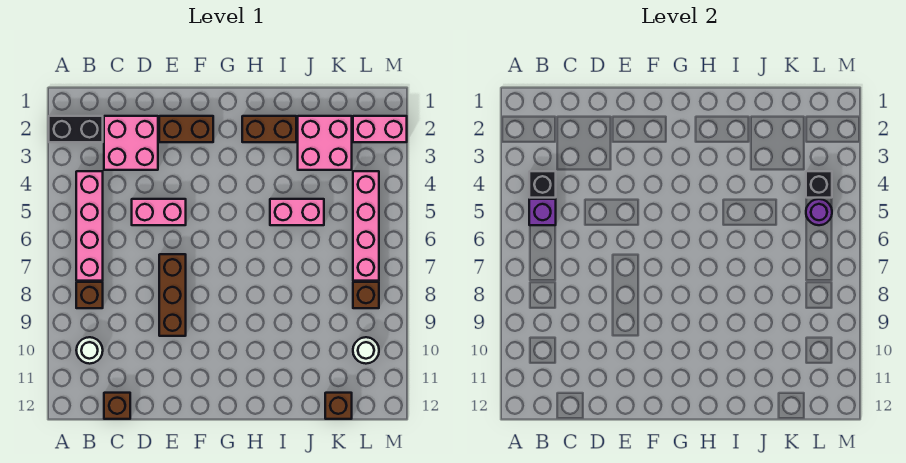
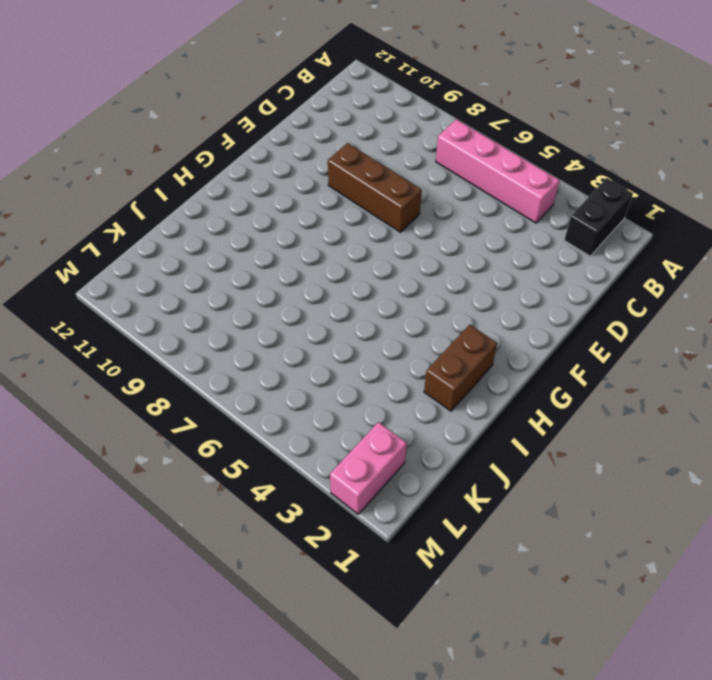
none -> brown brick B8 level 1
none -> white round brick B10 level 1
none -> pink brick C2:D3 level 1

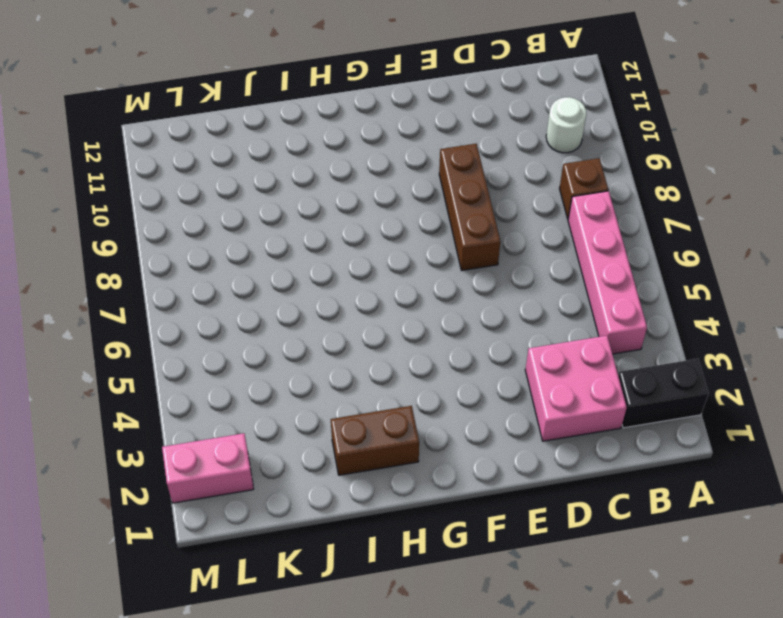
none -> brown brick C12 level 1
none -> pink brick D5:E5 level 1
none -> brown brick E2:F2 level 1

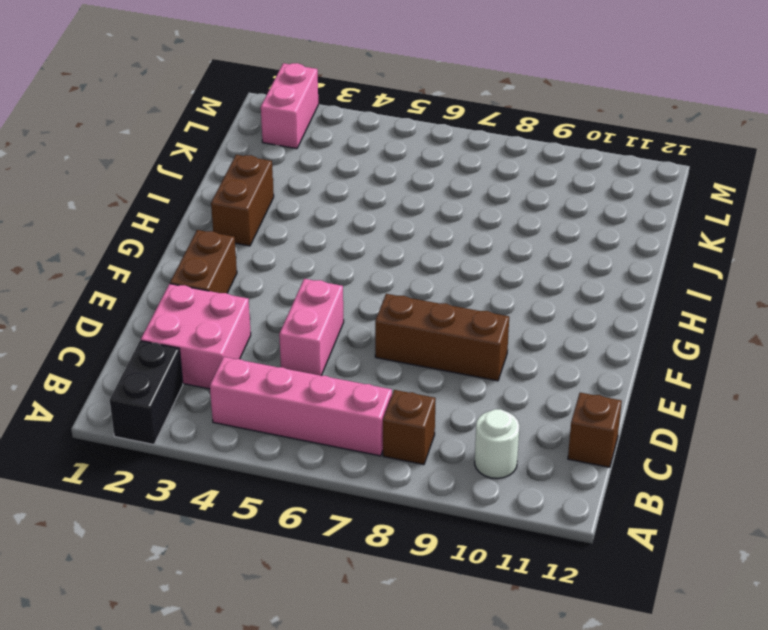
none -> pink brick I5:J5 level 1
none -> pink brick J2:K3 level 1
none -> brown brick K12 level 1

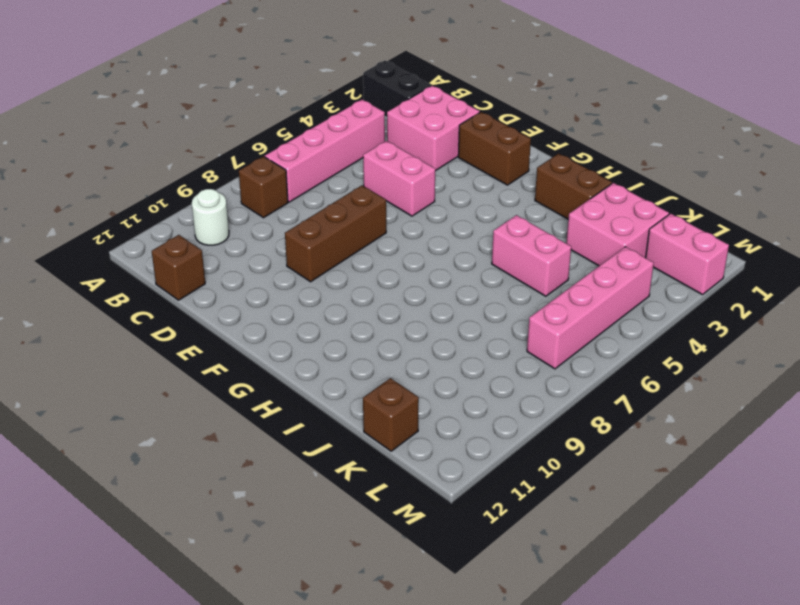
none -> brown brick L8 level 1
none -> white round brick L10 level 1
none -> black brick B4 level 2

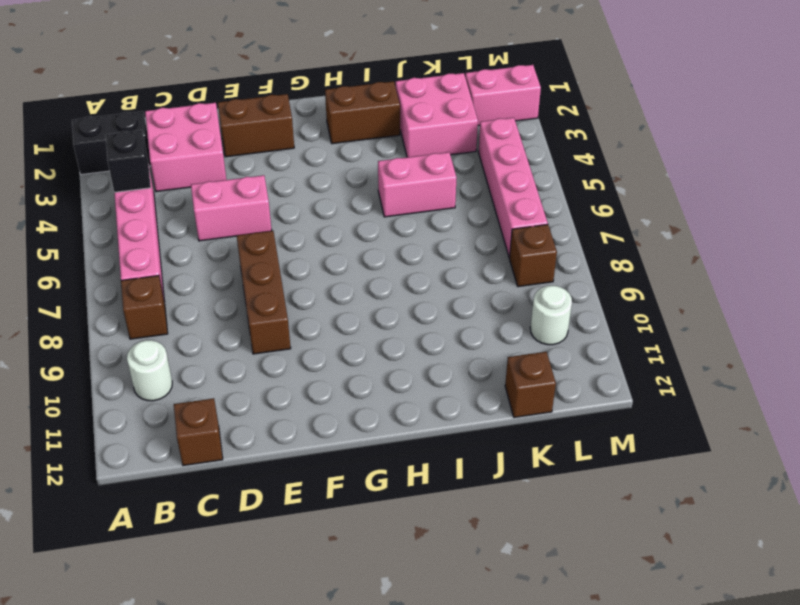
none -> purple brick B5 level 2
none -> black brick L4 level 2
none -> purple round brick L5 level 2

